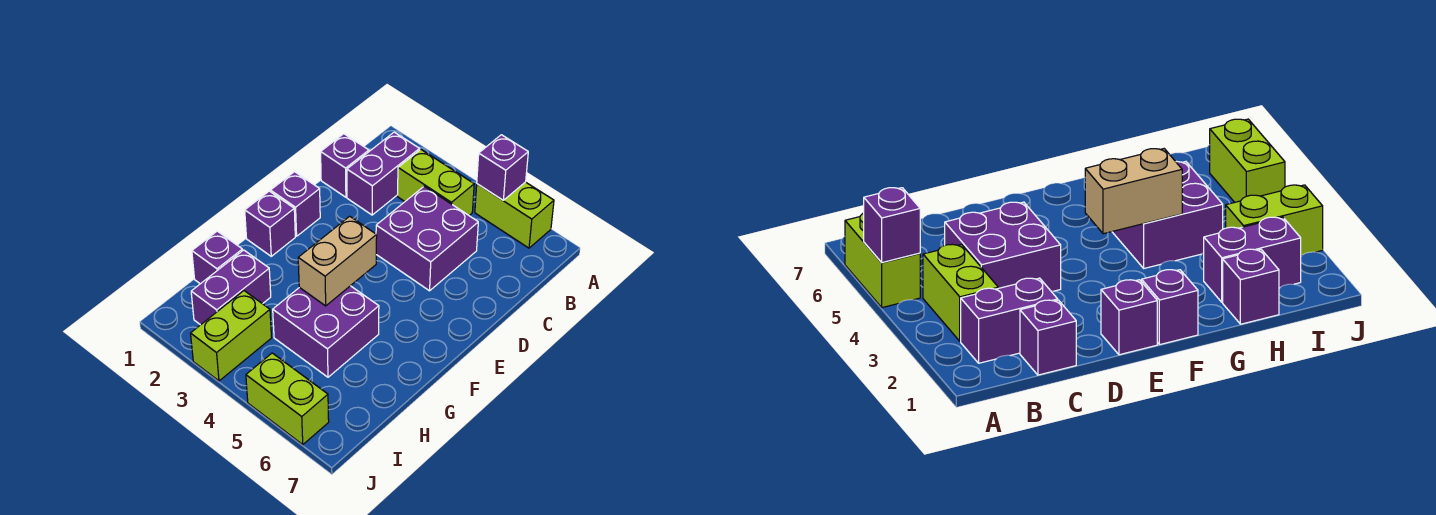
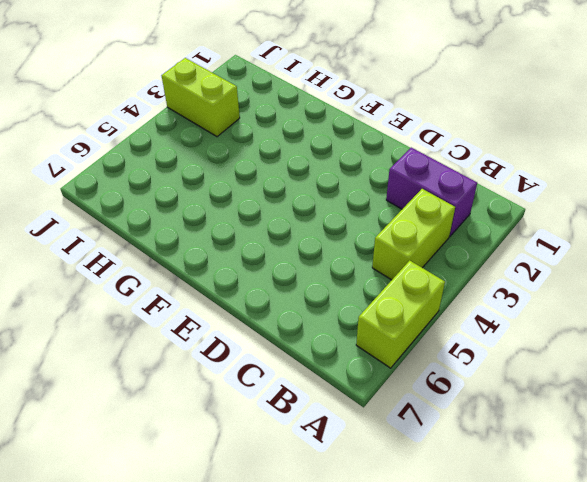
none -> purple brick C1 level 1
none -> purple brick C4:D5 level 1
none -> purple brick E1 level 1

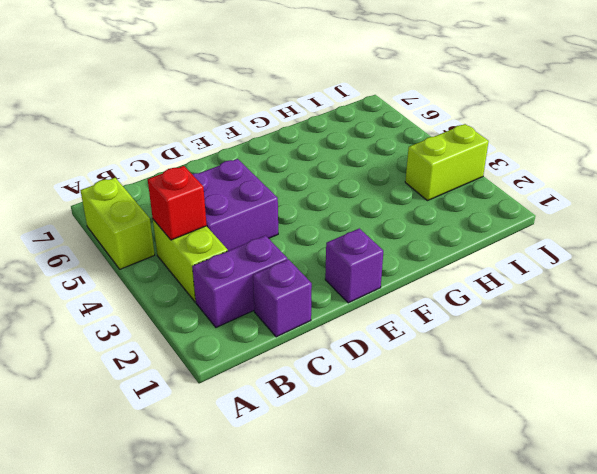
red brick B4 level 2 -> none
none -> purple brick F1 level 1
none -> purple brick G4:H5 level 1
none -> purple brick H1 level 1

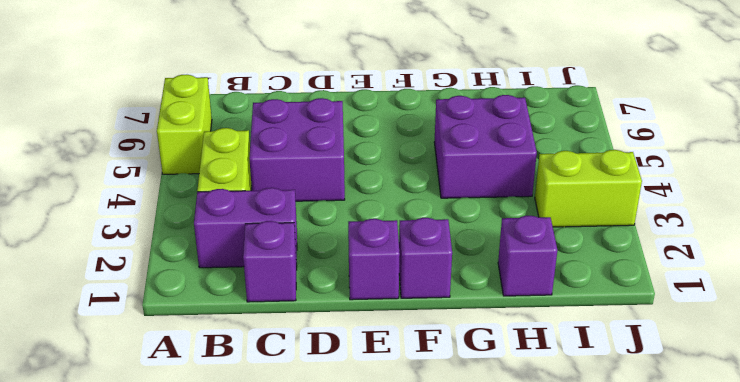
none -> purple brick H2:I2 level 1
none -> lime brick J5:J6 level 1
none -> purple brick A5 level 2

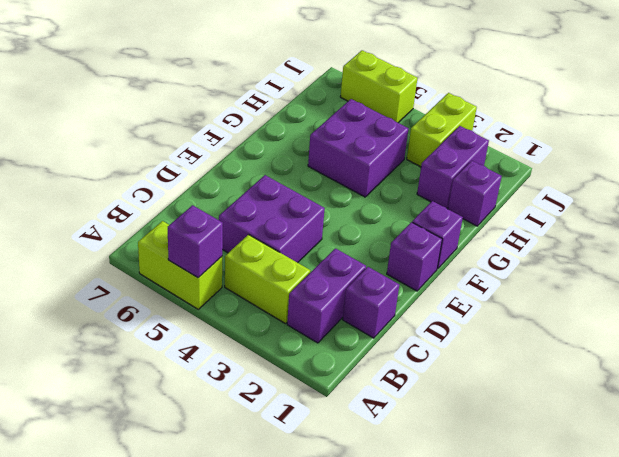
none -> tan brick F4:G4 level 2

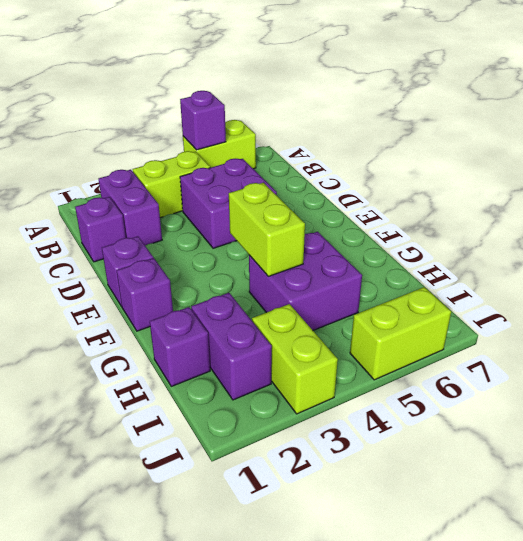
lime brick F4:G4 level 2 -> tan brick F4:G4 level 2

